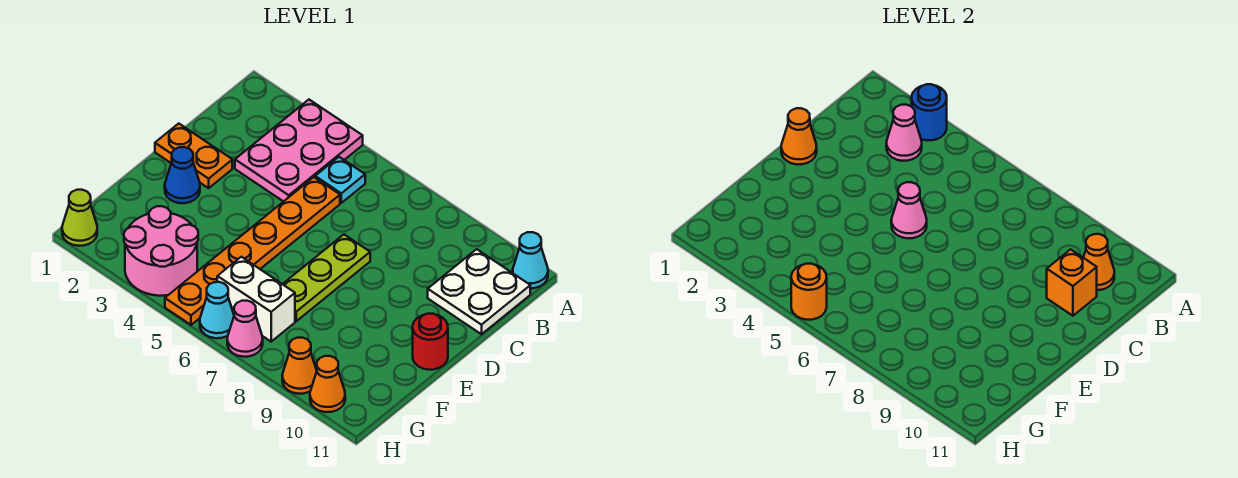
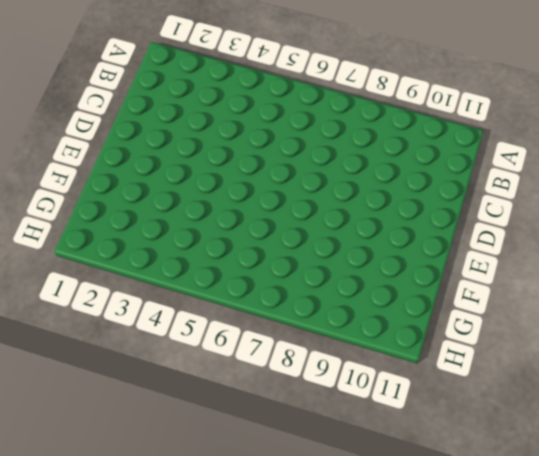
none -> pink plate A3:C4 level 1
none -> cyan cone A11 level 1
none -> cyan plate B5 level 1

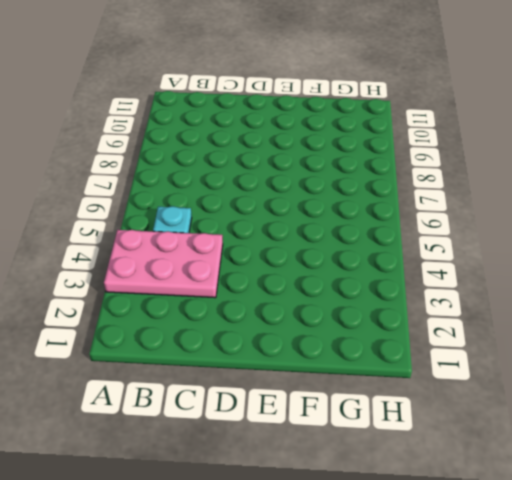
none -> cyan cone A11 level 1
none -> white plate B10:C11 level 1
none -> orange plate C5:H5 level 1

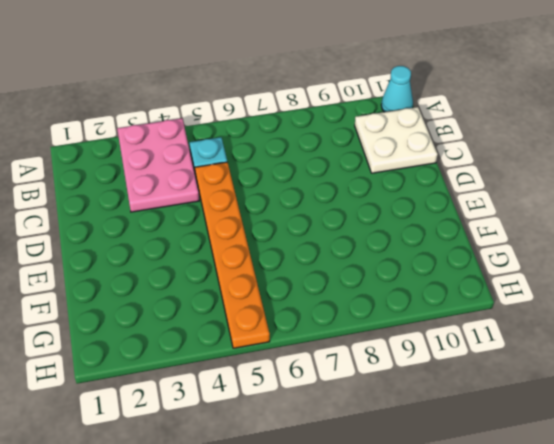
none -> orange plate D1:D2 level 1
none -> lime plate D7:F7 level 1
none -> blue cone E2 level 1

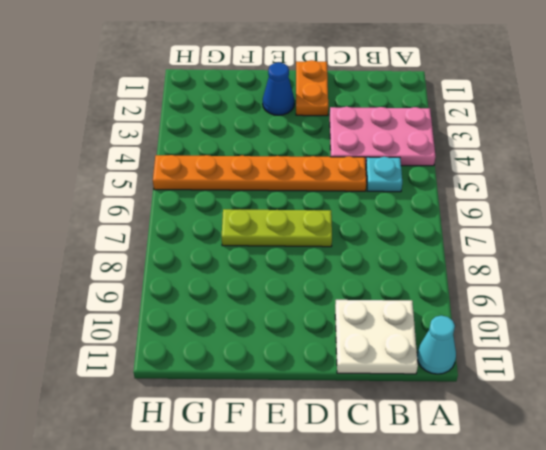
none -> red round brick E11 level 1
none -> pink round brick G3:H4 level 1
none -> white brick G6:G7 level 1

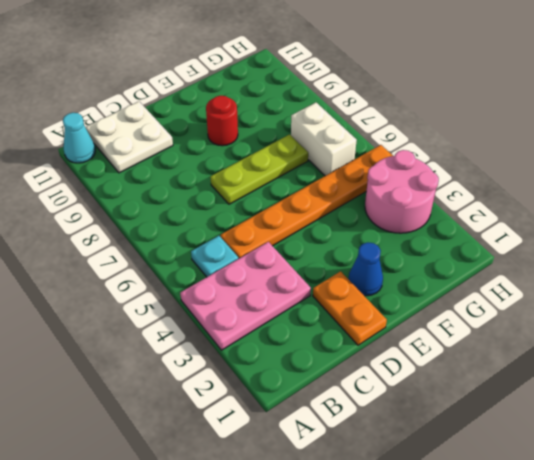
red round brick E9 level 1 -> red round brick E11 level 1
none -> lime cone H1 level 1
none -> cyan cone H6 level 1
none -> pink cone H7 level 1

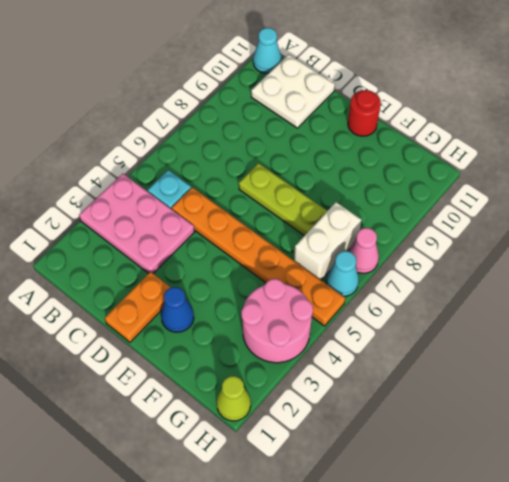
none -> orange cone H9 level 1
none -> orange cone H10 level 1
none -> blue round brick A3 level 2

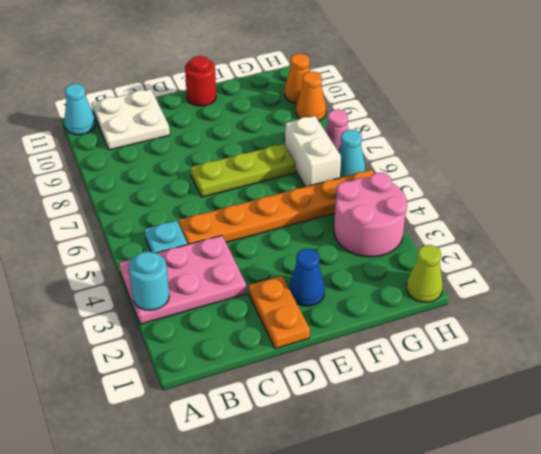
cyan round brick A3 level 2 -> blue round brick A3 level 2
none -> pink cone B3 level 2
none -> orange cone B10 level 2
none -> orange brick C10 level 2

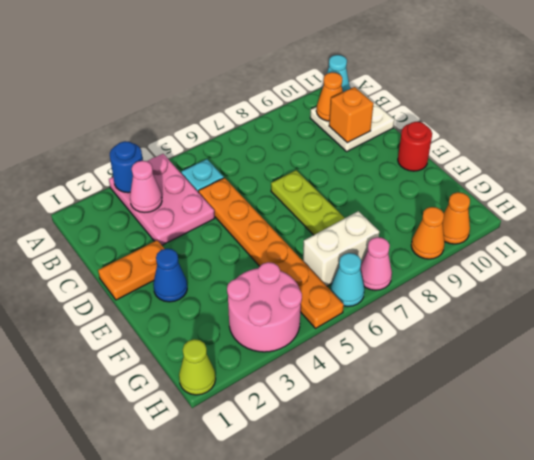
none -> orange cone D1 level 2
none -> pink cone D5 level 2
none -> orange round brick H5 level 2

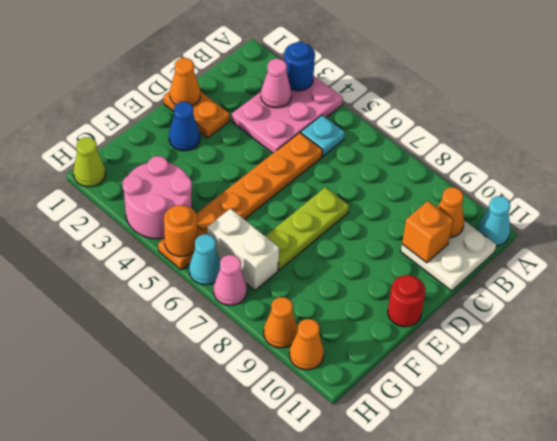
none -> pink cone D5 level 2

